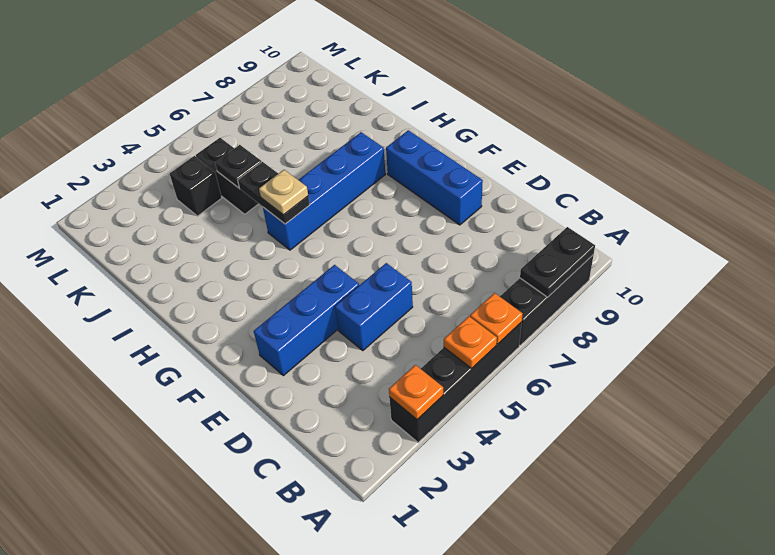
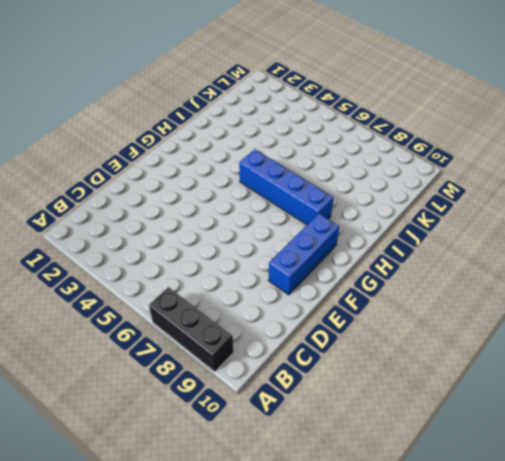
none -> black brick A3:A6 level 1
none -> blue brick D4:D5 level 1
none -> blue brick E2:E4 level 1

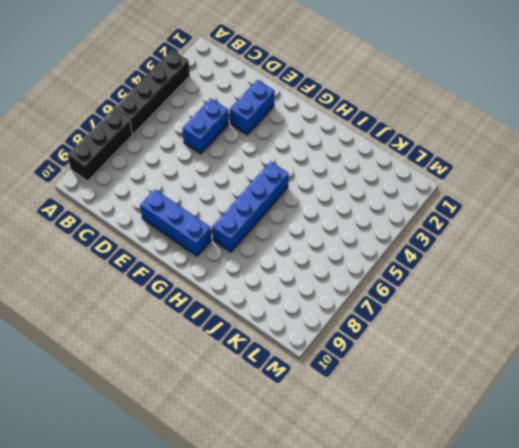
blue brick E2:E3 level 1 -> blue brick E2:E4 level 1
none -> black brick J5:K5 level 1
none -> black brick K4 level 1
none -> orange plate A3 level 2

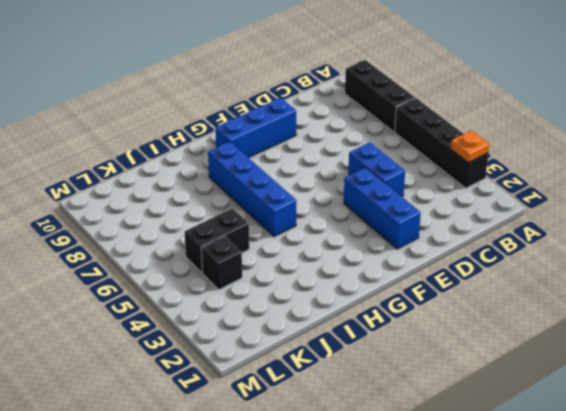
none -> orange plate A5 level 2
none -> orange plate A6 level 2
none -> black plate A8:A9 level 2

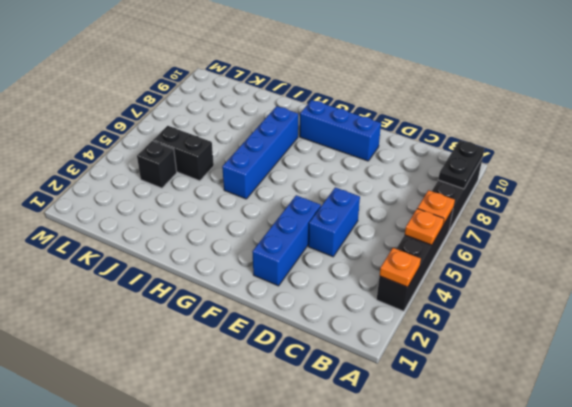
none -> black plate H5:I5 level 2
none -> black plate J5 level 2
none -> tan plate H5 level 3

